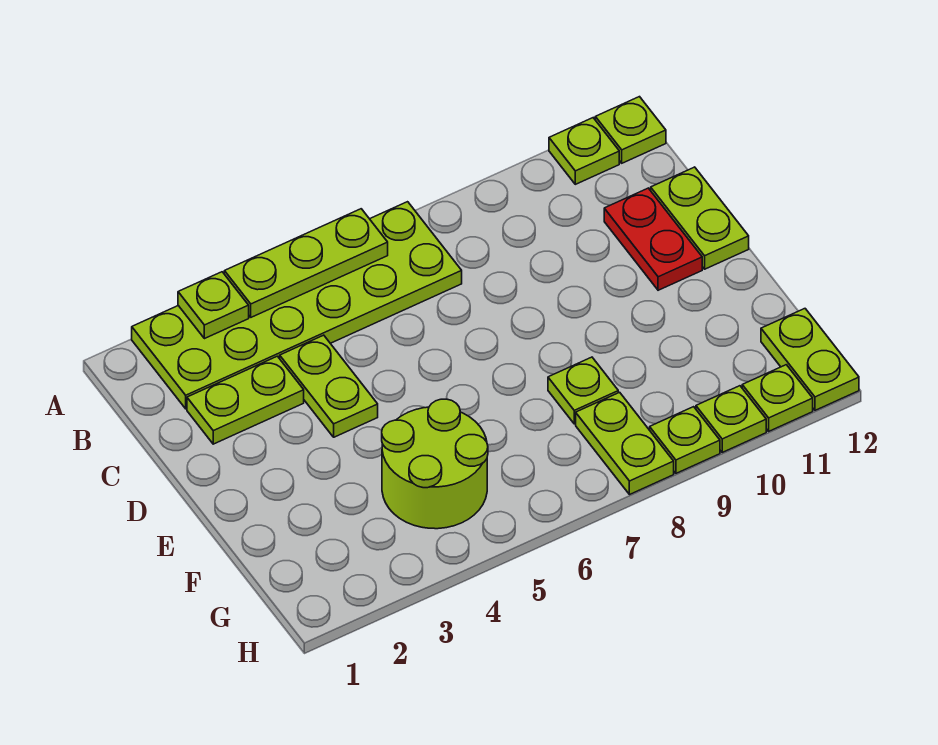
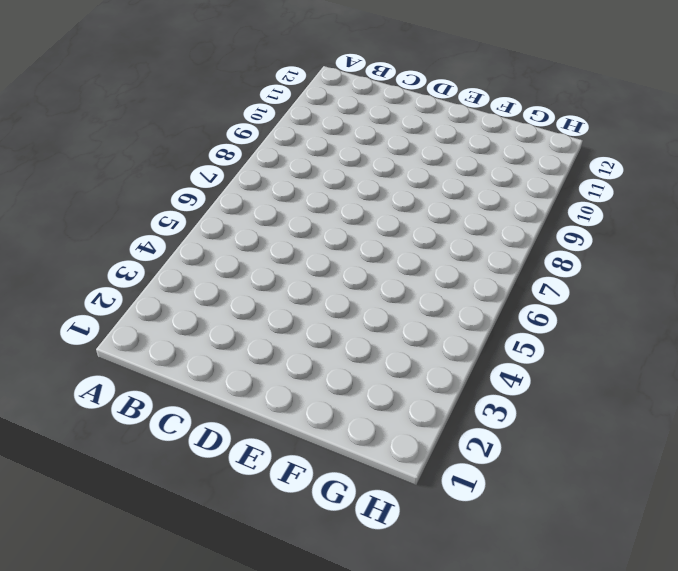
none -> lime plate A2:B7 level 1
none -> lime plate A11 level 1
none -> lime plate A12 level 1

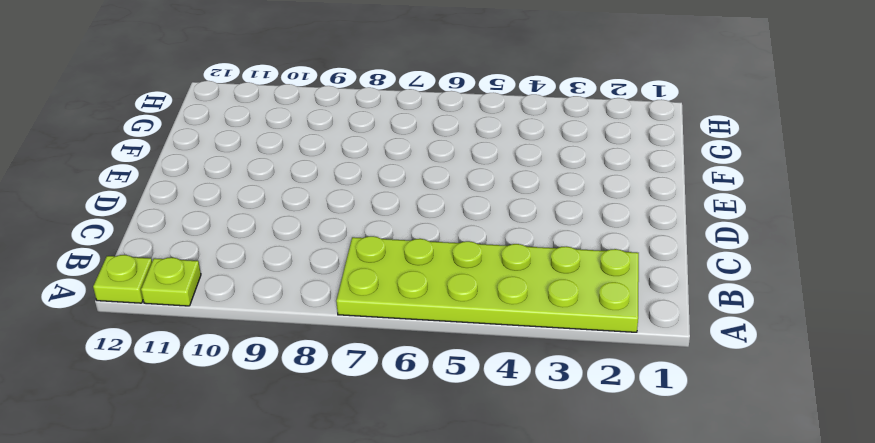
none -> lime plate C2:C3 level 1
none -> lime plate C4:D4 level 1
none -> red plate C11:D11 level 1

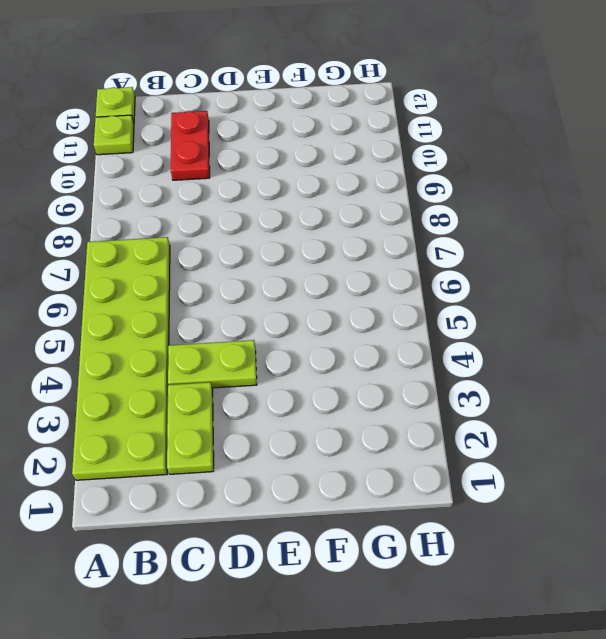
red plate C10:C11 level 1 -> red plate C11:D11 level 1
none -> lime plate C12:D12 level 1
none -> lime round brick F4:G5 level 1
none -> lime plate F8 level 1

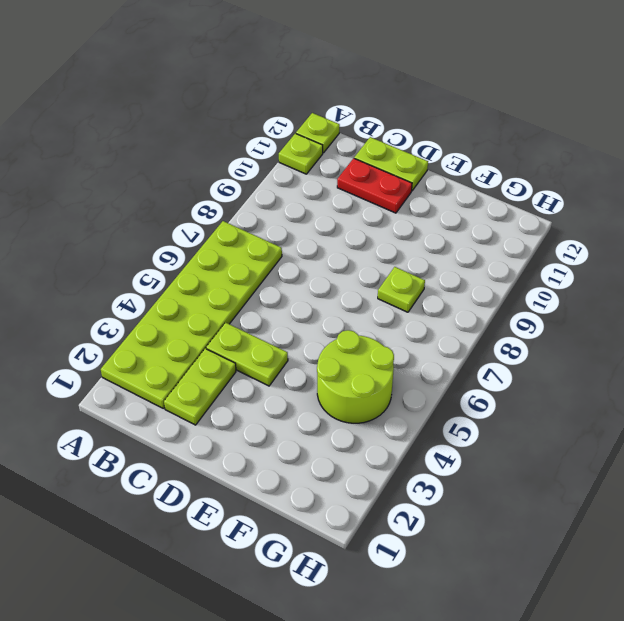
none -> lime plate G8:H8 level 1
none -> lime plate G12:H12 level 1
none -> lime plate H9 level 1

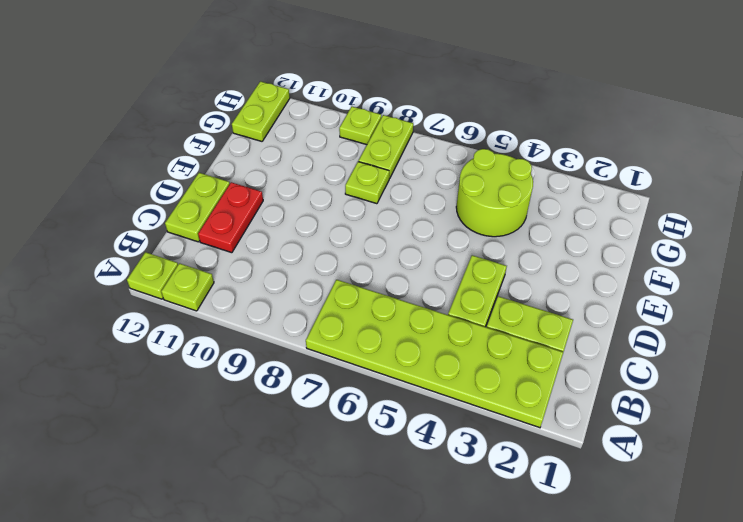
none -> lime plate H10 level 1
none -> lime plate H11 level 1
none -> lime plate A3 level 2

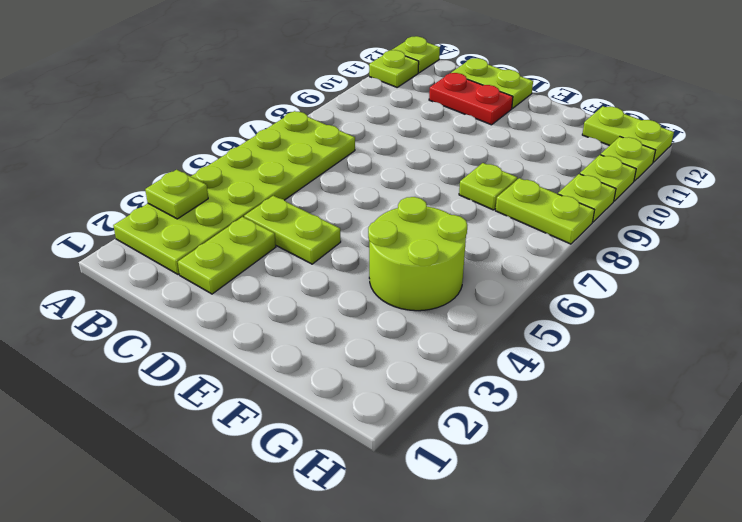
none -> lime plate A4:A6 level 2

